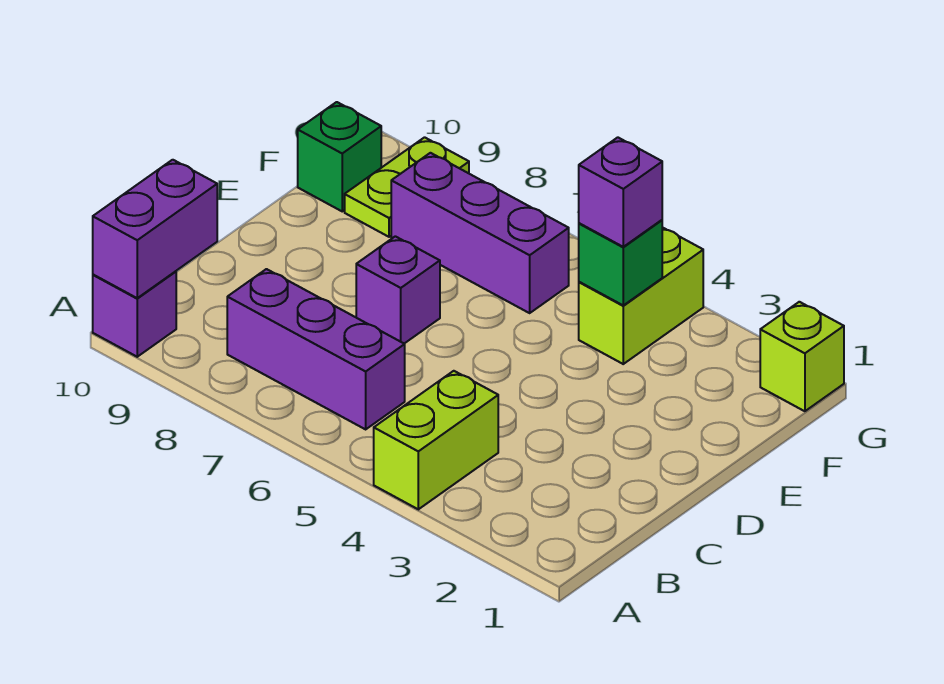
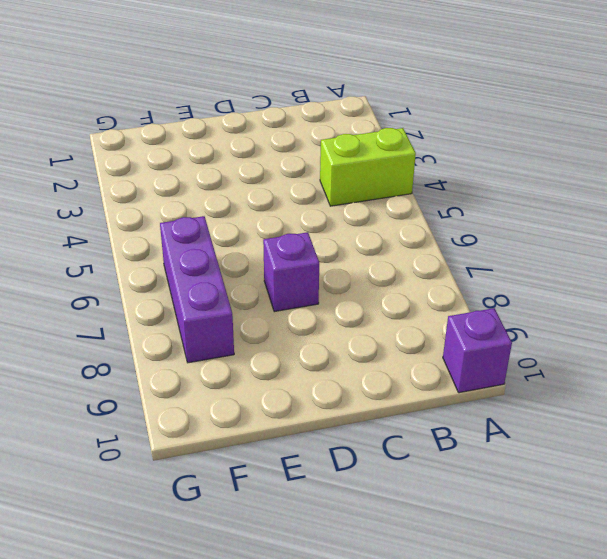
none -> purple brick B6:B8 level 1
none -> lime brick F4:G4 level 1
none -> lime plate F9:G9 level 1

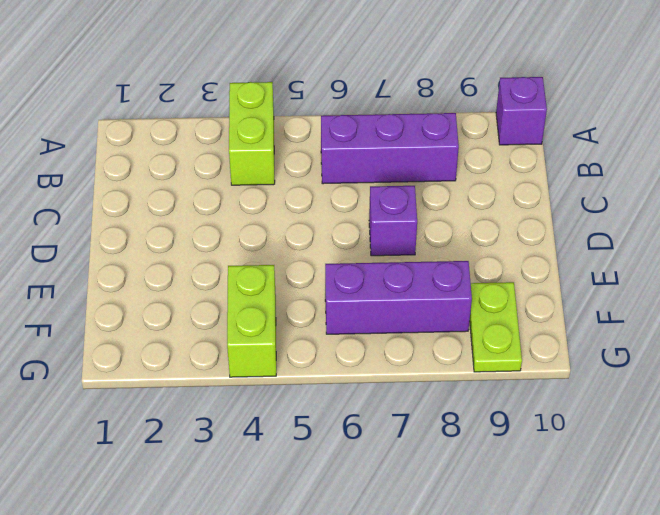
none -> green brick F10 level 1
none -> lime brick G1 level 1
none -> purple brick A10:B10 level 2

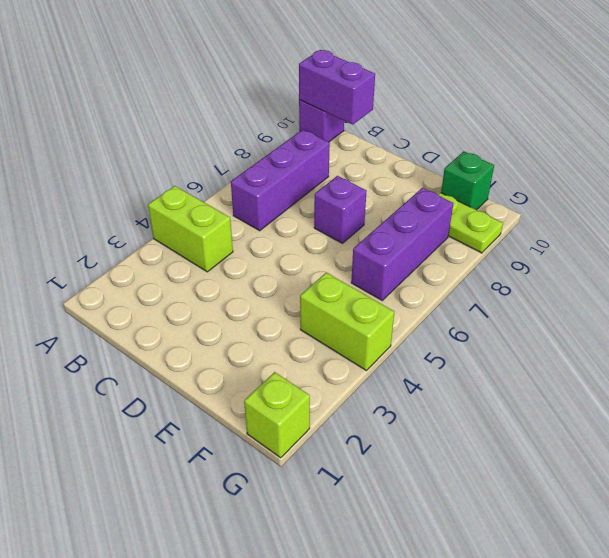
none -> green brick F4 level 2
none -> purple brick F4 level 3

